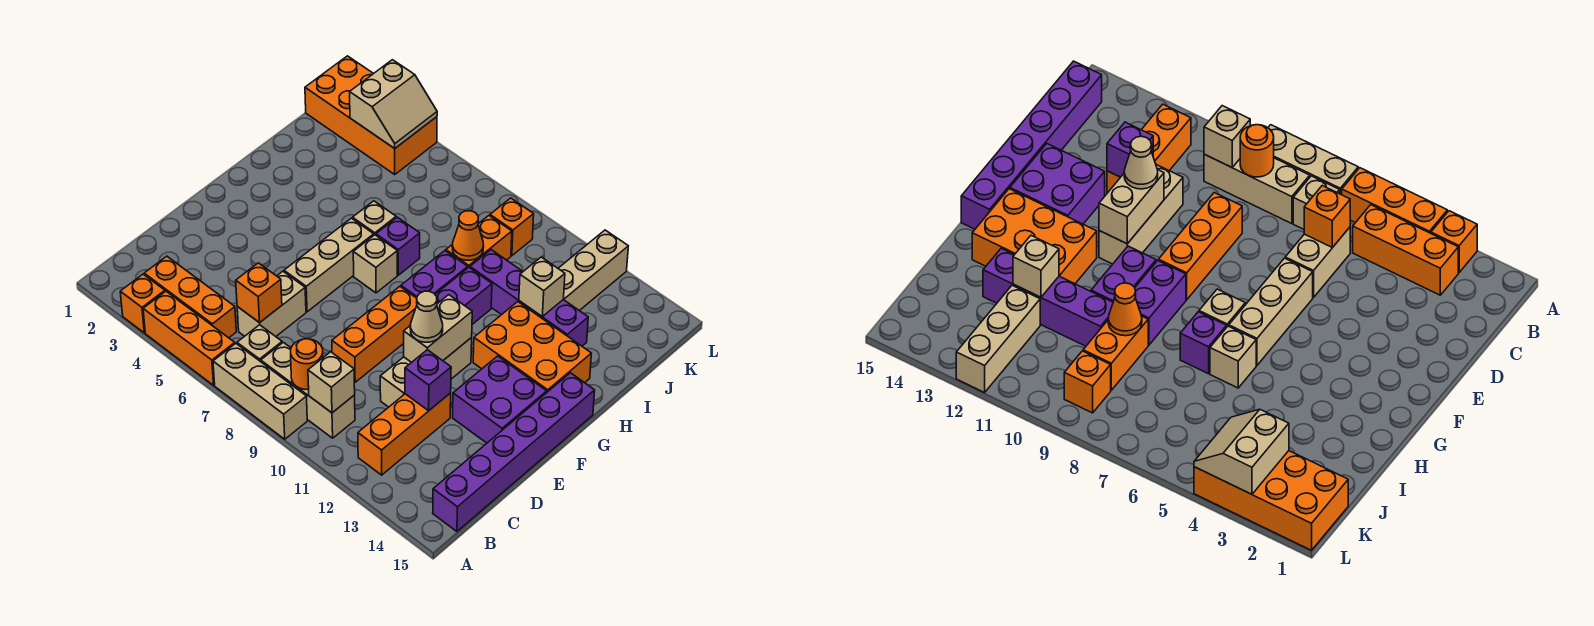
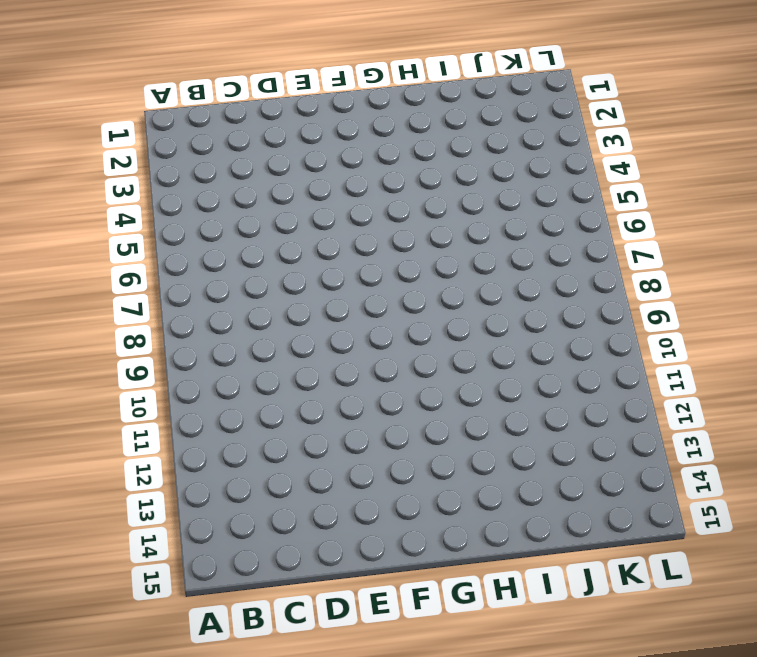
none -> orange brick A3 level 1
none -> orange brick A4:A6 level 1
none -> tan brick A7:A9 level 1
none -> orange brick B3:B5 level 1

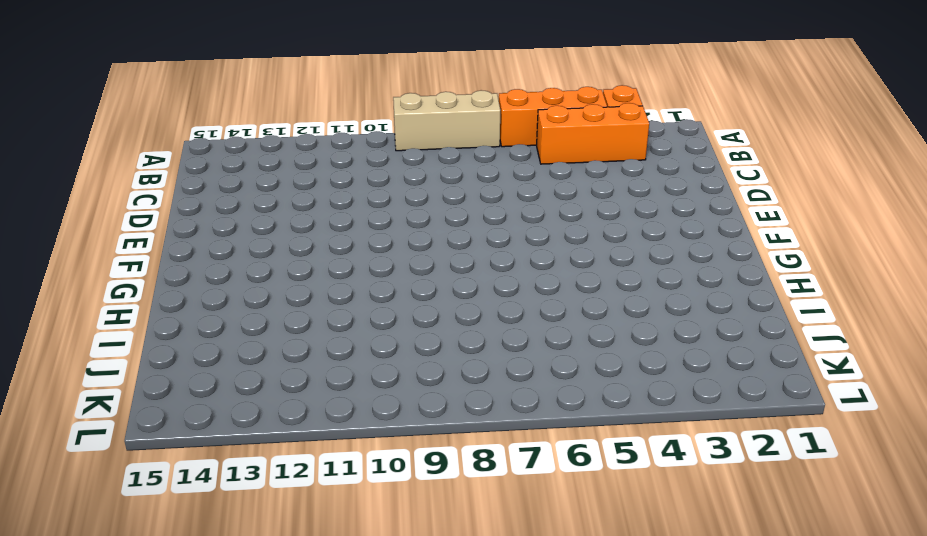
none -> tan brick B7 level 1
none -> tan brick B8:B10 level 1
none -> orange brick B12:D12 level 1
none -> purple brick B15:G15 level 1

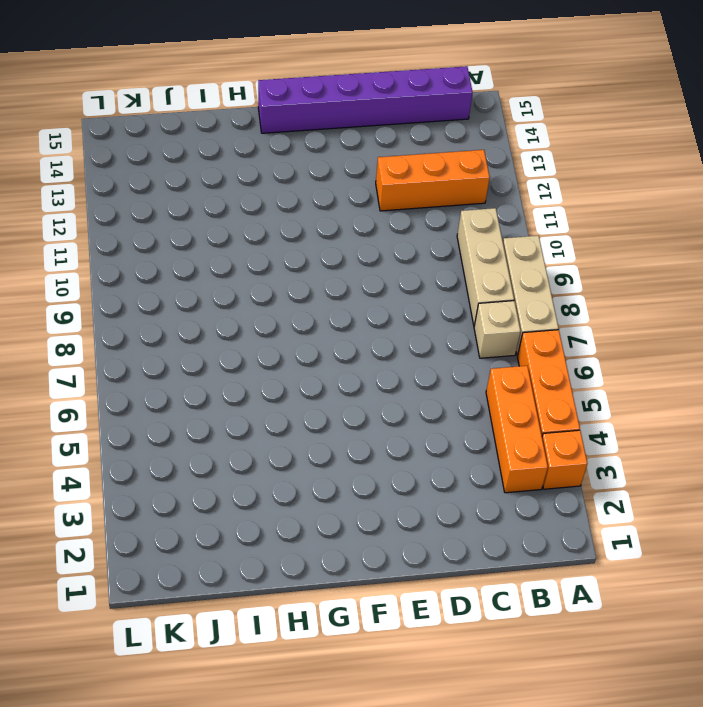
none -> tan brick C6:D6 level 1
none -> orange brick D9:F9 level 1
none -> tan brick D11:F11 level 1
none -> tan brick E6:G6 level 1

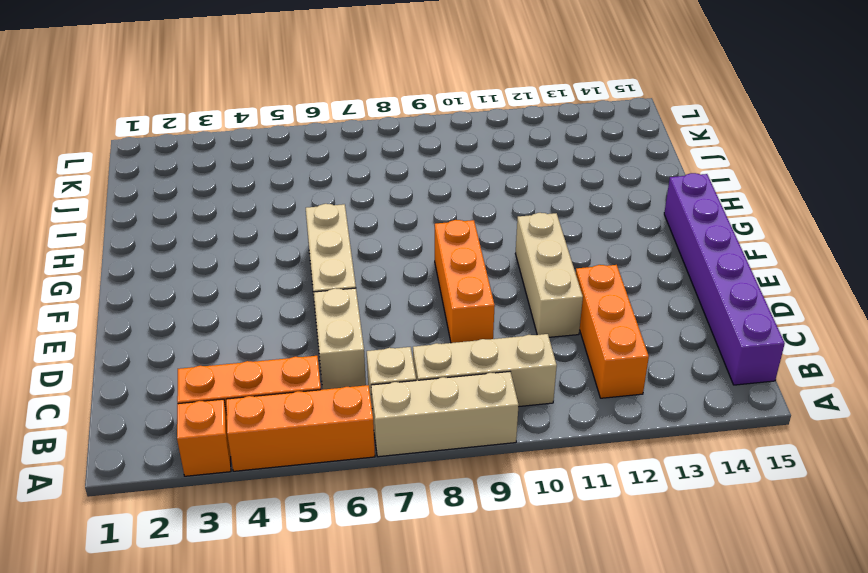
none -> purple brick E13:F14 level 1
none -> tan brick G7 level 1
none -> purple brick G9:H9 level 1
none -> purple brick G10:H10 level 1

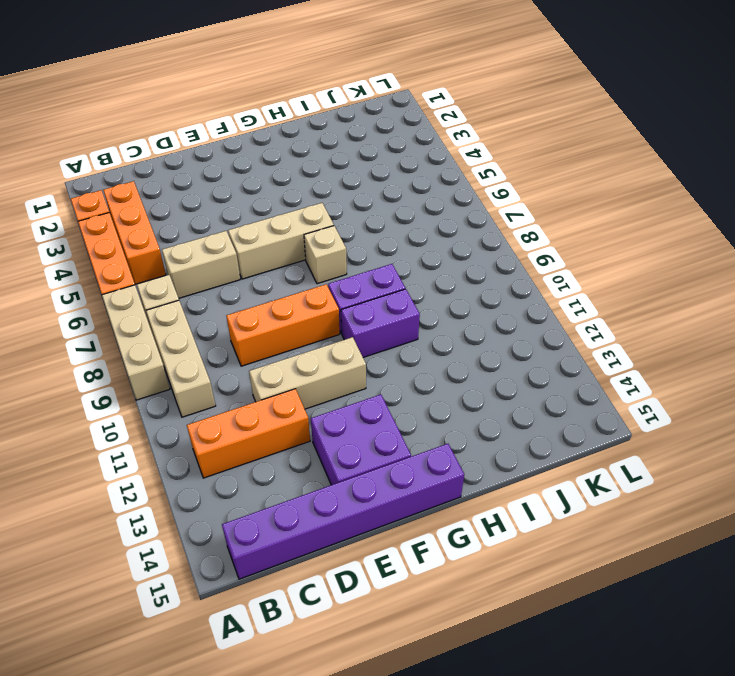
none -> orange brick G12:H14 level 1
none -> tan brick H6 level 1
none -> purple brick H7 level 1
none -> orange brick I9:J9 level 1

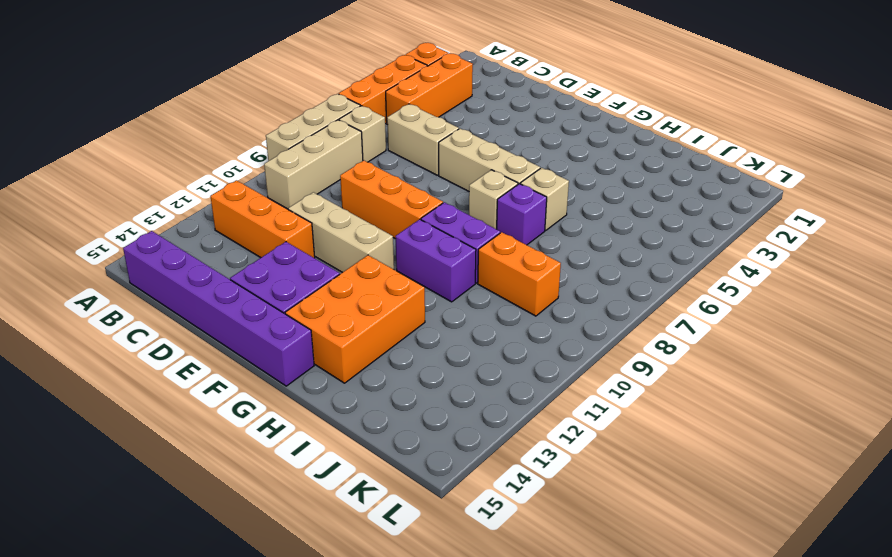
none -> purple brick I10:I13 level 1
none -> tan brick J12:L12 level 1
none -> orange brick K1:L4 level 1
none -> orange brick K9 level 1

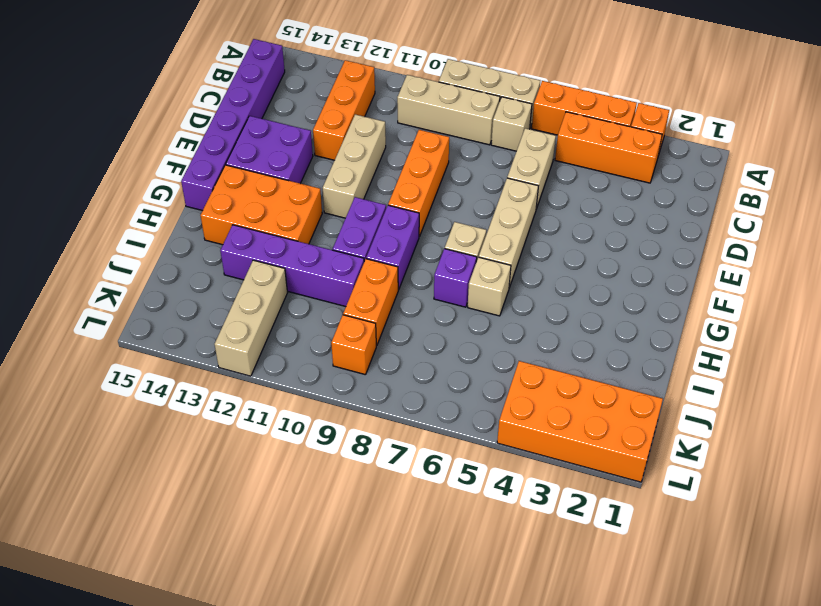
none -> orange round brick B9 level 2
none -> tan brick B10 level 2
none -> orange brick C6 level 2
none -> purple brick D12 level 2

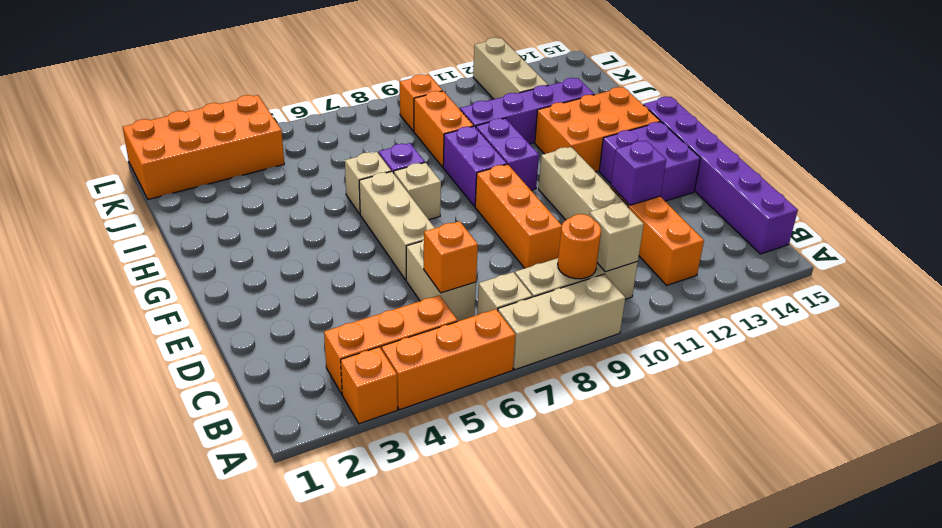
none -> tan brick E11:F11 level 2
none -> orange cone I9 level 2
none -> tan brick I12 level 2
none -> tan slope K3:L4 level 2 top 3

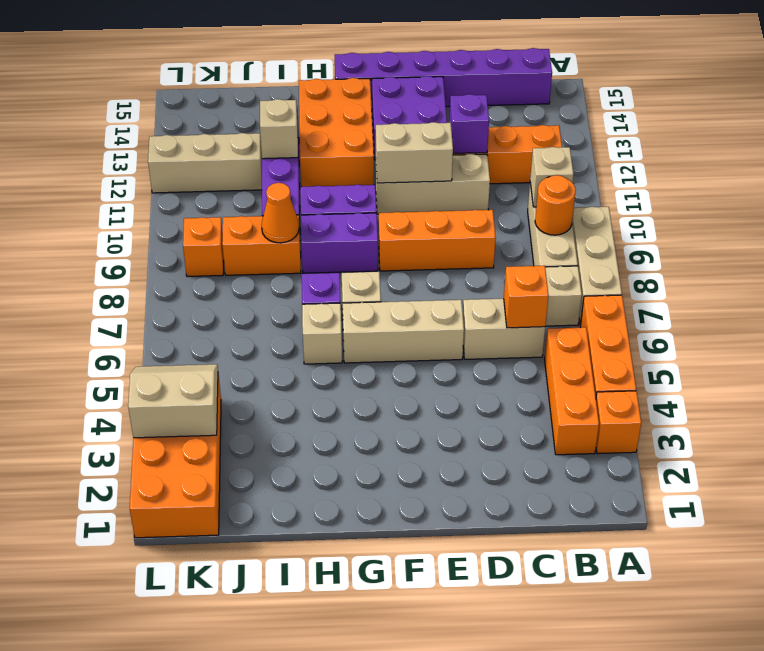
none -> tan cone E11 level 3

